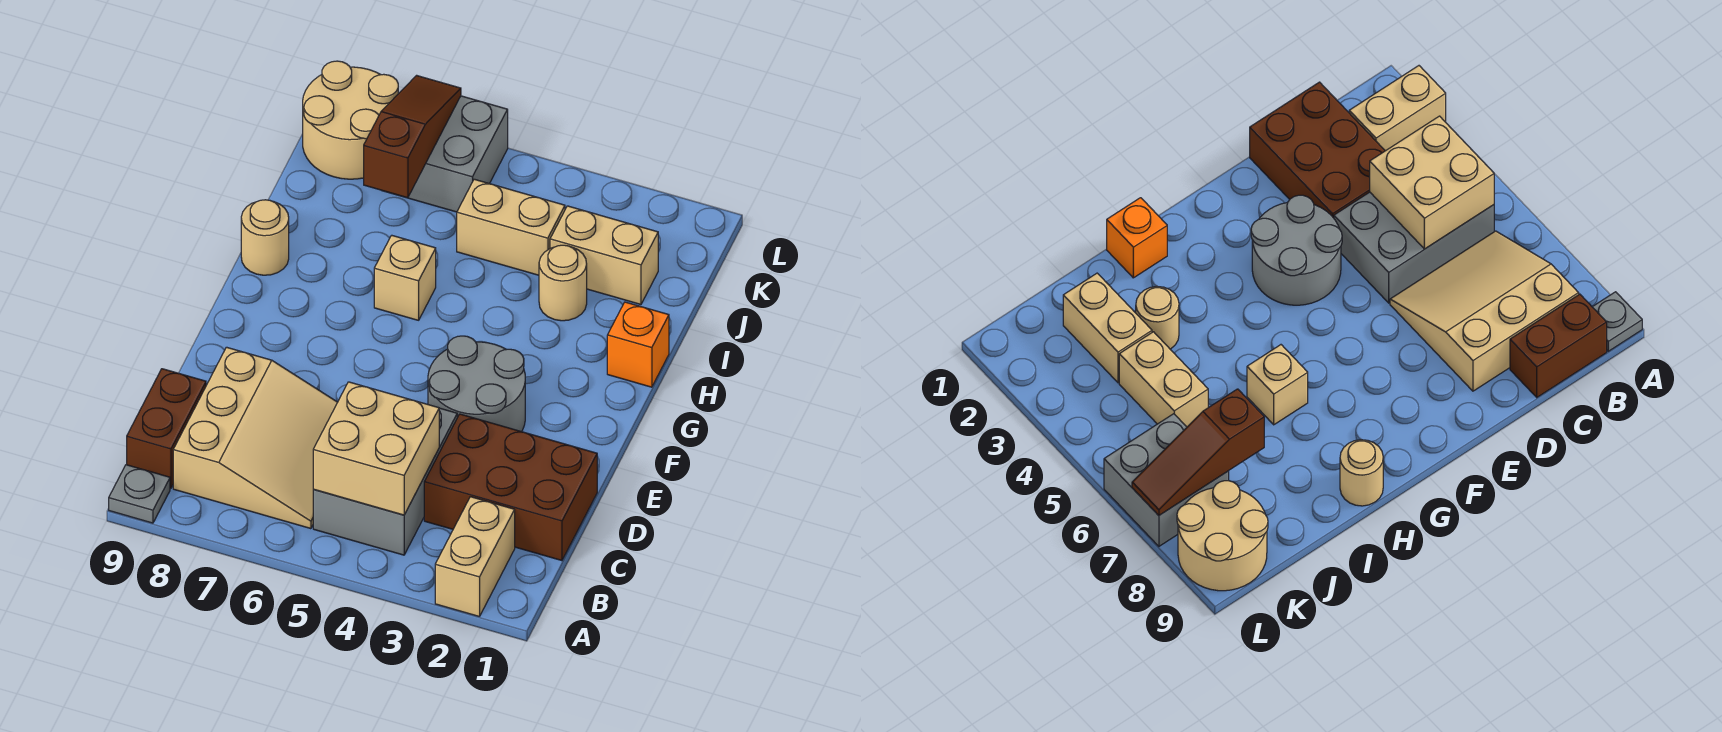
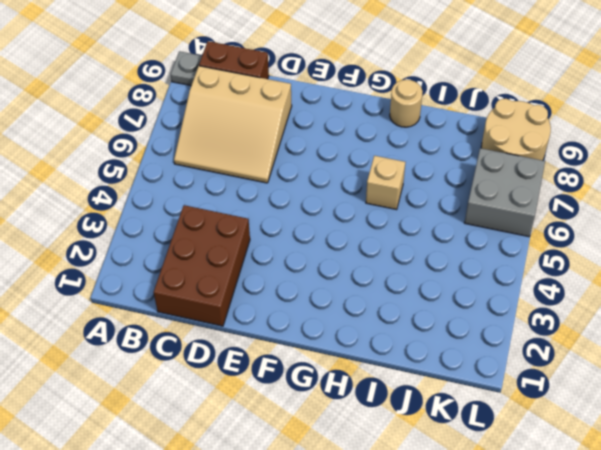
none -> tan brick A2:B2 level 1
none -> grey brick B4:D5 level 1
none -> grey round brick E3:F4 level 1

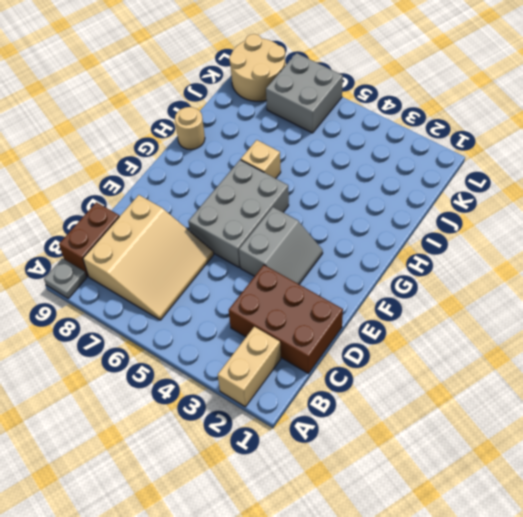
grey slope E3:F4 level 1 top 4 -> grey round brick E3:F4 level 1
grey brick E5:G6 level 1 -> grey brick B4:D5 level 1
none -> orange brick H1 level 1
none -> tan round brick I3 level 1
none -> tan brick J2:J3 level 1

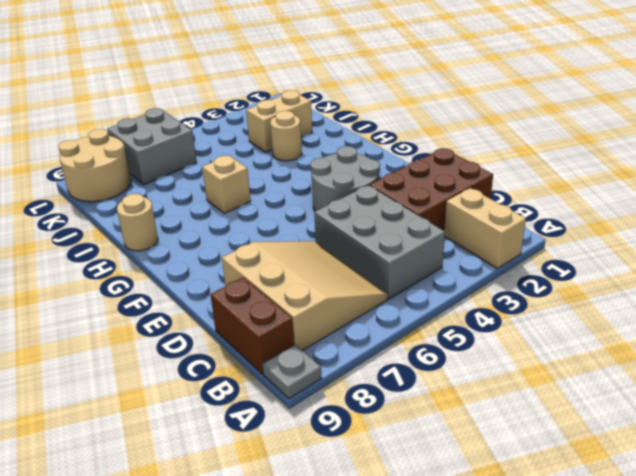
none -> orange brick H1 level 1
none -> tan brick J4:J5 level 1
none -> tan brick B4:C5 level 2

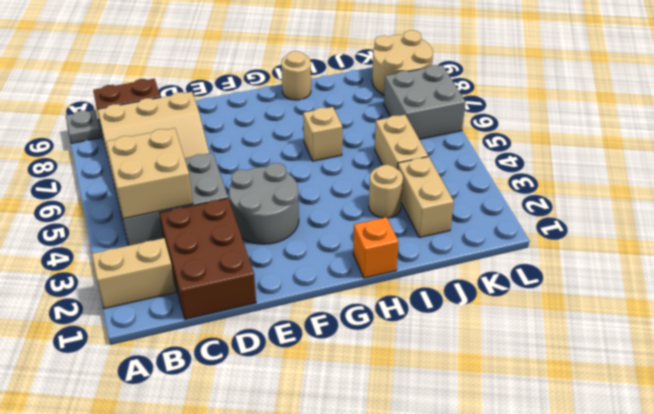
none -> brown slope J7:L7 level 2 top J

